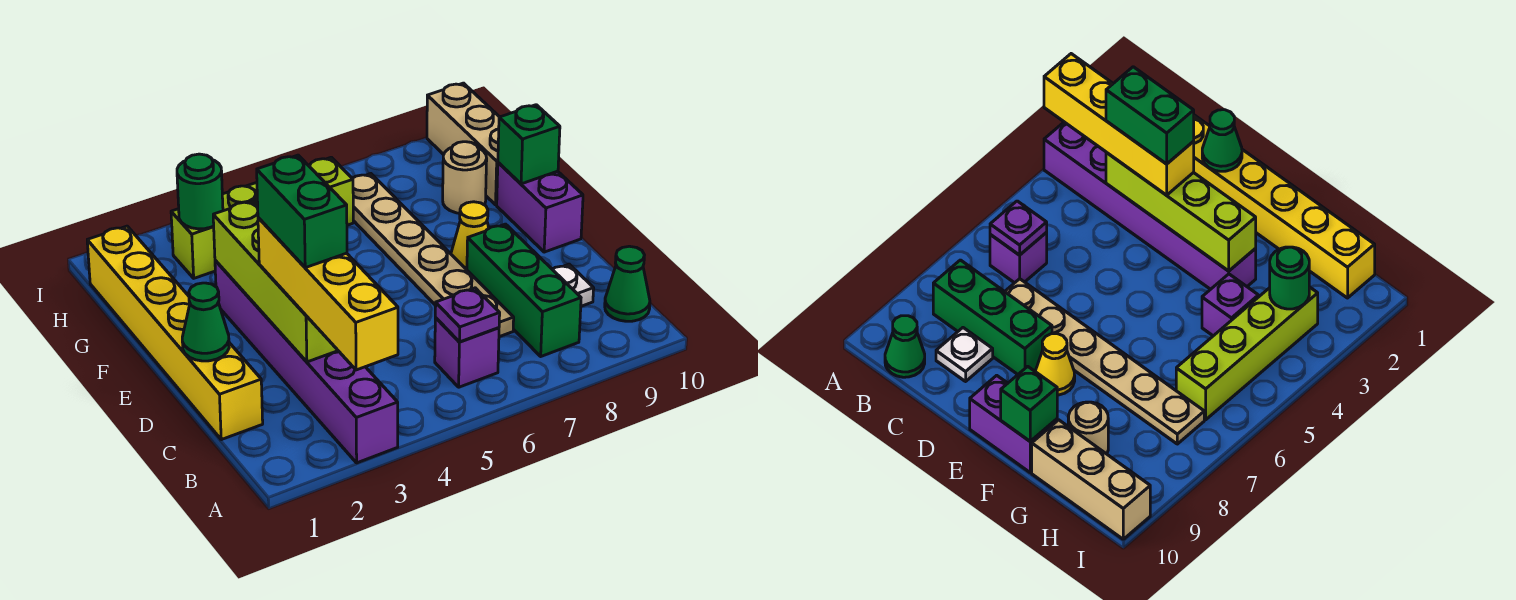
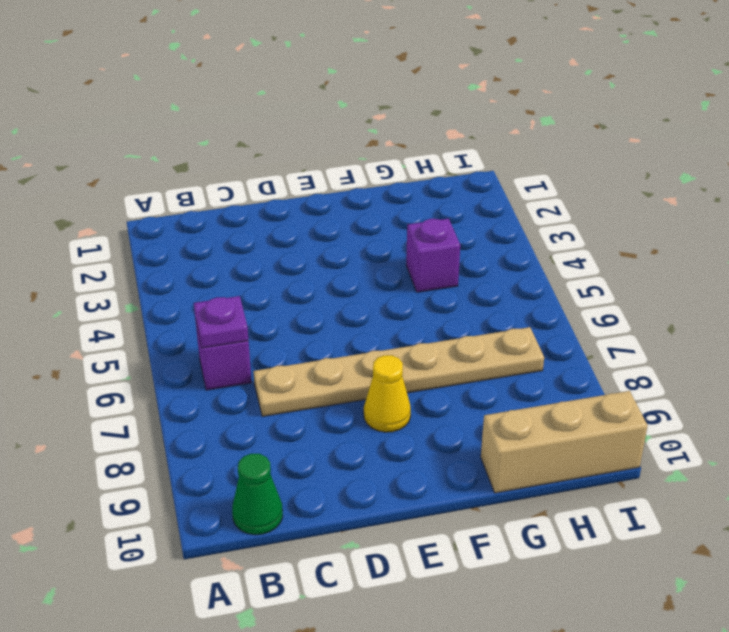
none -> purple brick A3:F3 level 1
none -> green brick B8:D8 level 1
none -> yellow brick C1:H1 level 1

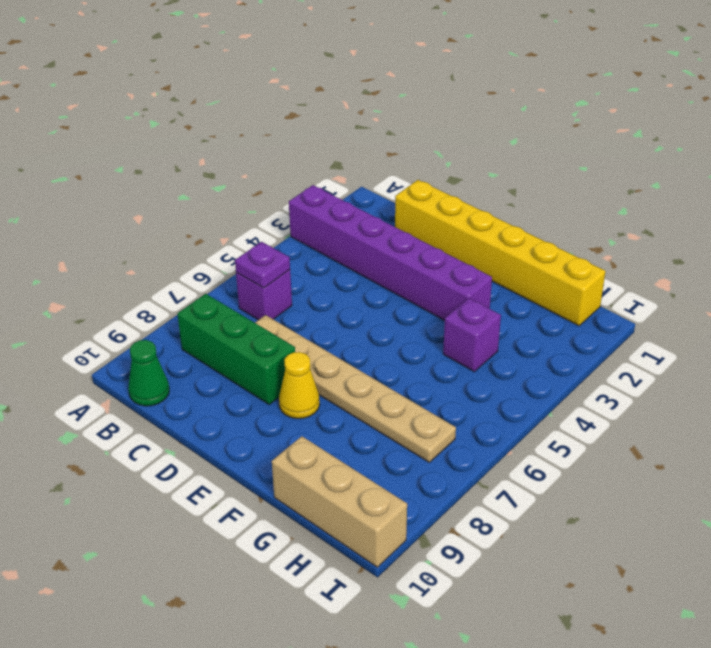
none -> white plate C9 level 1
none -> purple brick E10:F10 level 1
none -> tan round brick G9 level 1

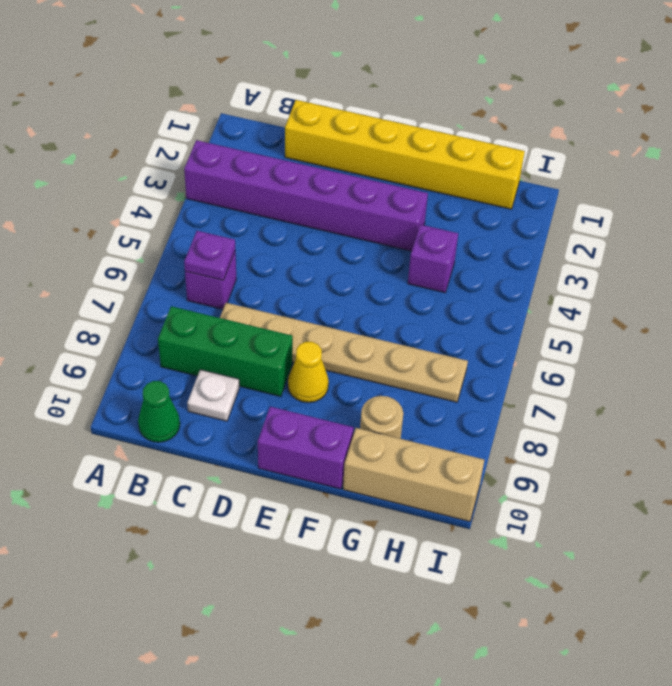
none -> lime brick H3:H6 level 1
none -> lime brick C3:F3 level 2
none -> green cone D1 level 2

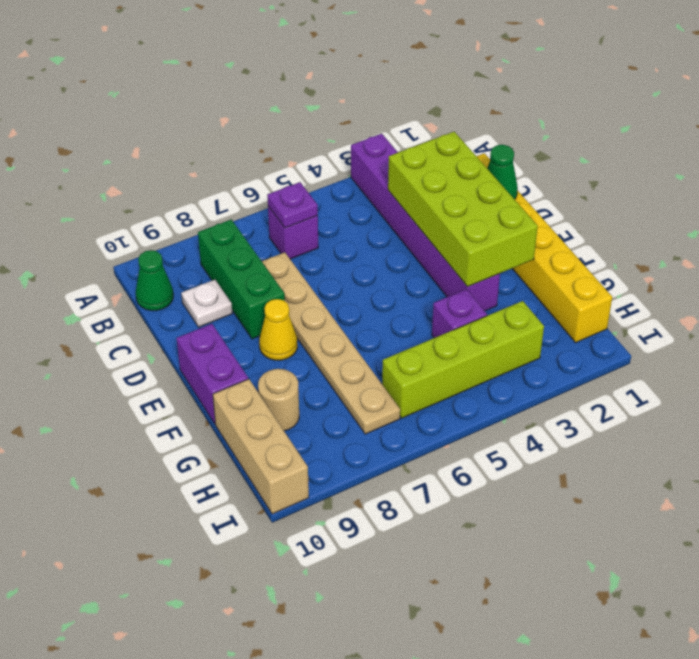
lime brick C2:F3 level 2 -> lime brick C3:F3 level 2
none -> green brick F10 level 2
none -> green round brick H3 level 2
none -> yellow brick A3:D3 level 3

